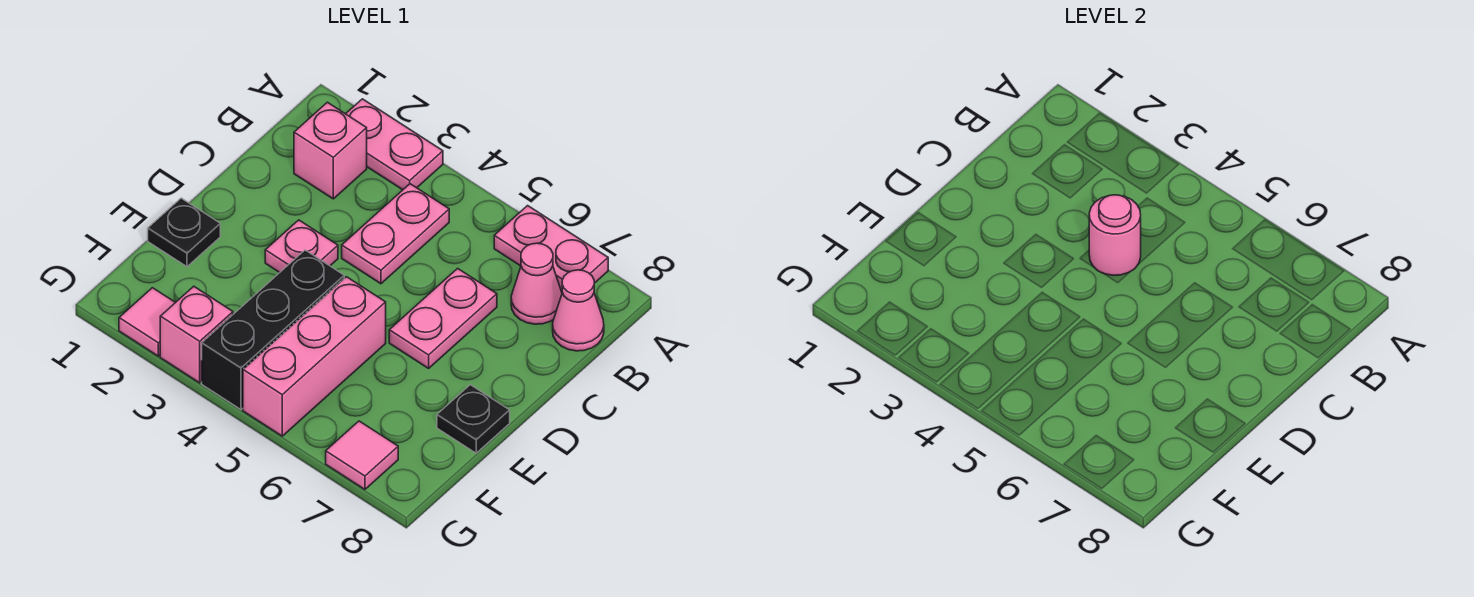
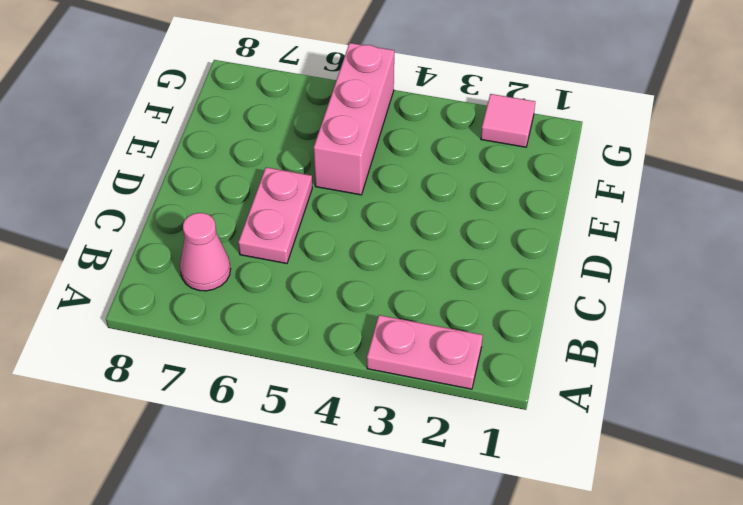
none -> pink plate A6:A7 level 1
none -> pink brick B2 level 1
none -> pink plate B4:C4 level 1

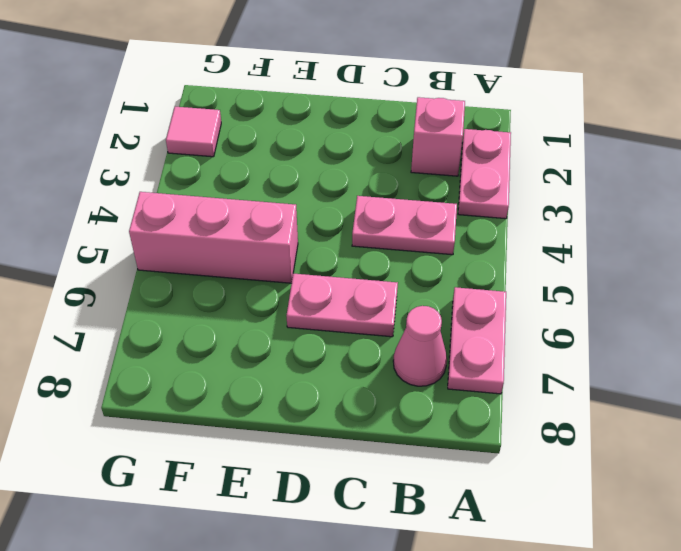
none -> pink cone B8 level 1
none -> pink plate D3 level 1
none -> black plate E1 level 1

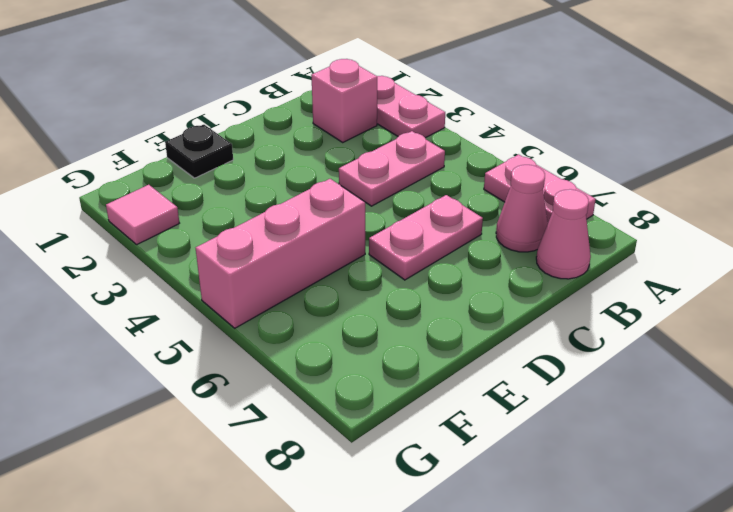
none -> pink plate D3 level 1
none -> black brick E4:G4 level 1
none -> black plate E8 level 1

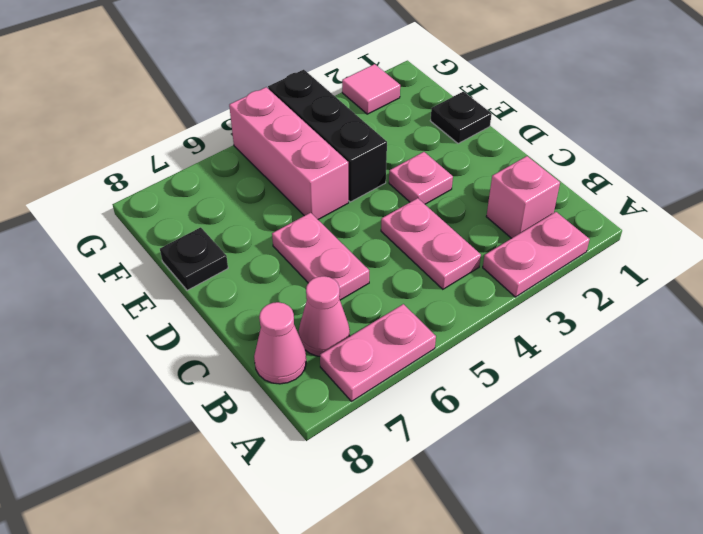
none -> pink brick G3 level 1
none -> pink tile G7 level 1
none -> pink round brick C4 level 2

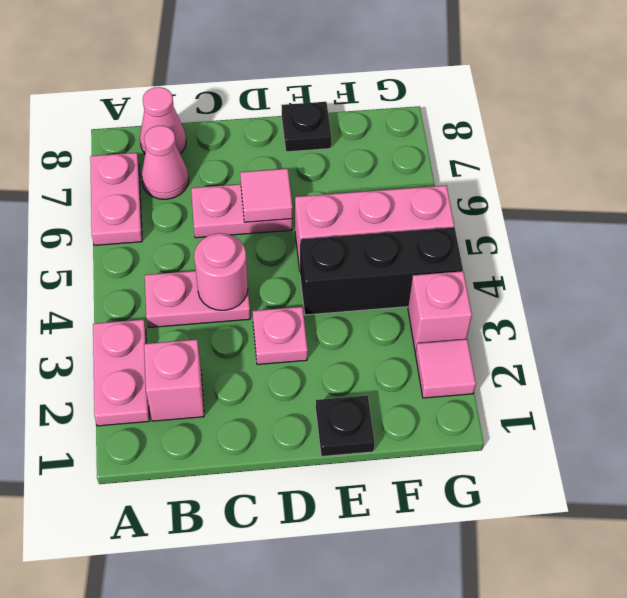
pink tile D6 level 2 -> pink tile G7 level 1

